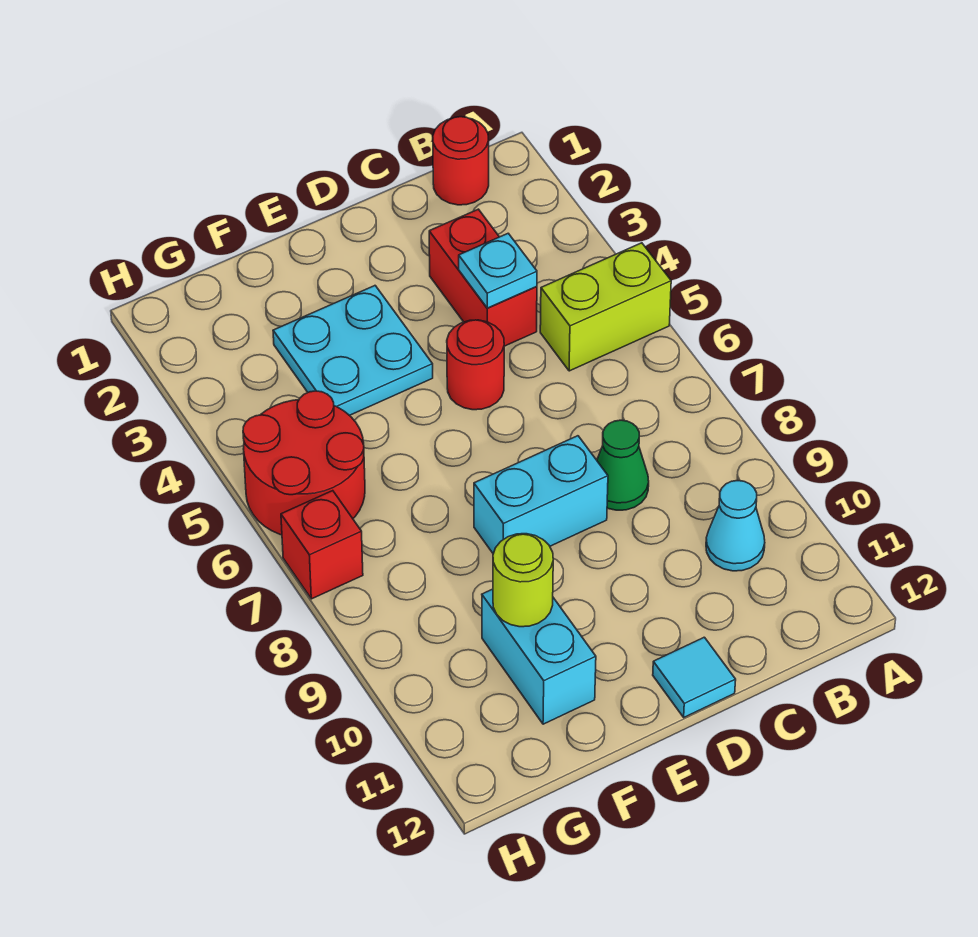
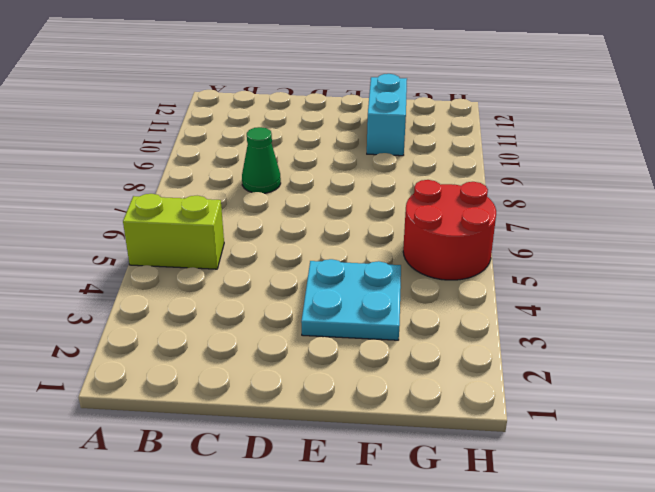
none -> red round brick B1 level 1
none -> cyan cone B10 level 1
none -> red brick C3:C4 level 1

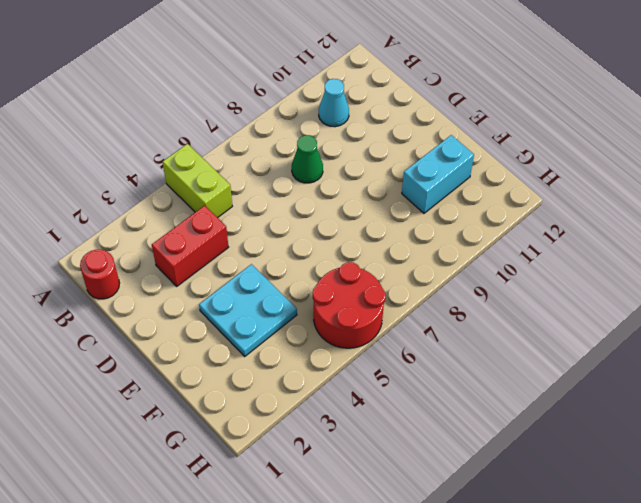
none -> red round brick D5 level 1
none -> cyan brick D8:E8 level 1
none -> cyan tile D12 level 1

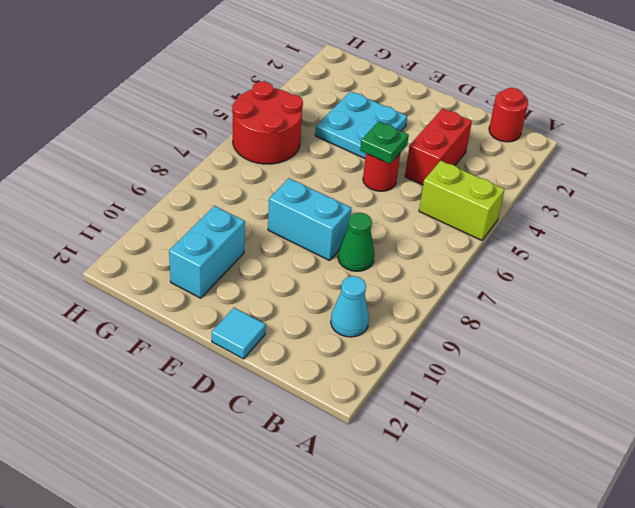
green plate D5 level 2 -> none
none -> red brick H7 level 1
none -> cyan plate C4 level 2
none -> lime round brick F10 level 2

